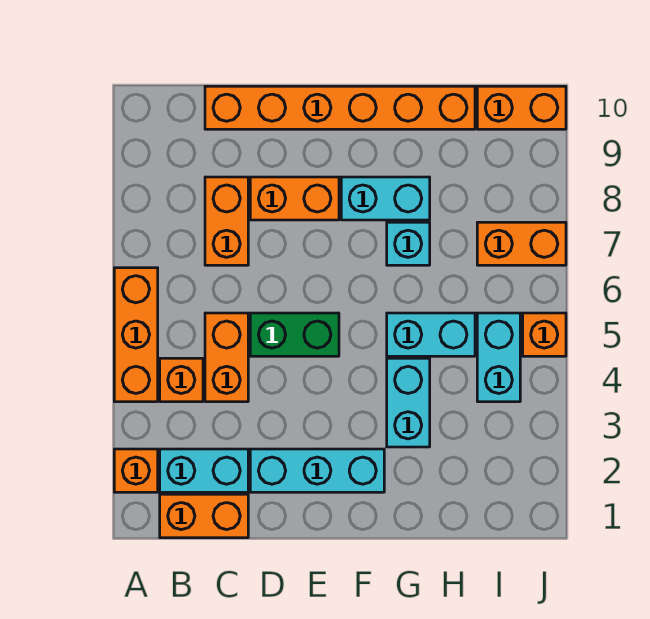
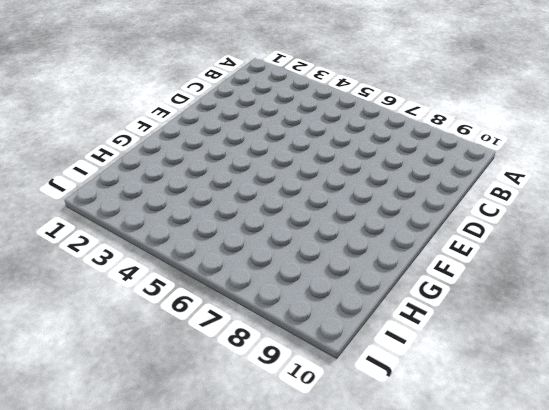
none -> orange brick A2 level 1
none -> orange brick A4:A6 level 1
none -> orange brick B1:C1 level 1

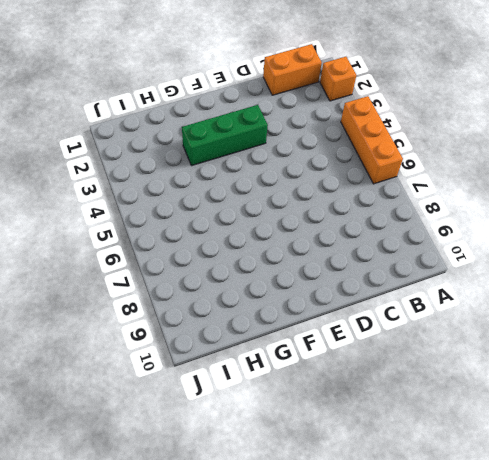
green brick E3:G3 level 1 -> cyan brick G3:G4 level 1
none -> cyan brick B2:C2 level 1
none -> orange brick B4 level 1
none -> orange brick C4:C5 level 1

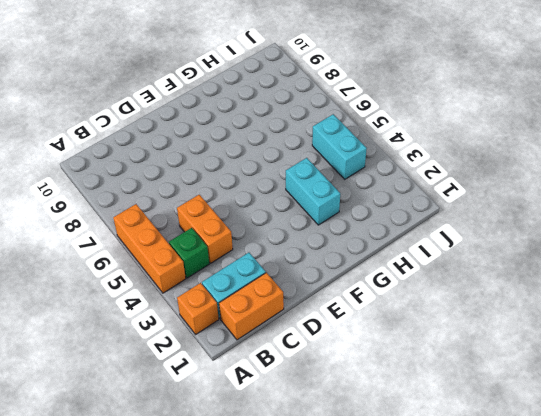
green brick B4 level 1 -> orange brick B4 level 1
none -> orange brick C7:C8 level 1
none -> orange brick C10:H10 level 1
none -> cyan brick D2:F2 level 1

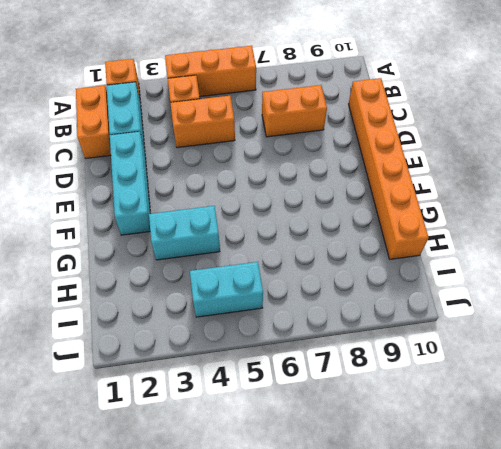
none -> green brick D5:E5 level 1
none -> orange brick D8:E8 level 1
none -> cyan brick F8:G8 level 1

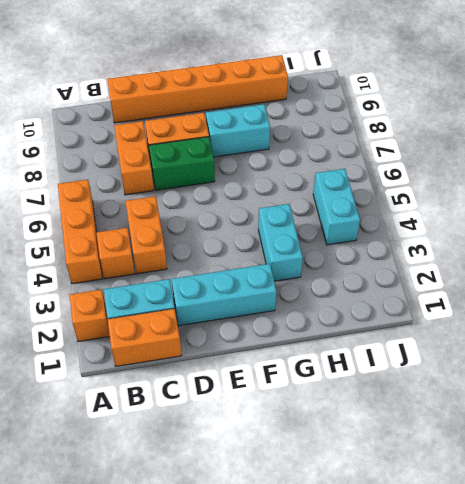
green brick D7:E7 level 1 -> green brick D5:E5 level 1
none -> cyan brick G5:H5 level 1
none -> cyan brick G7 level 1
none -> orange brick I7:J7 level 1

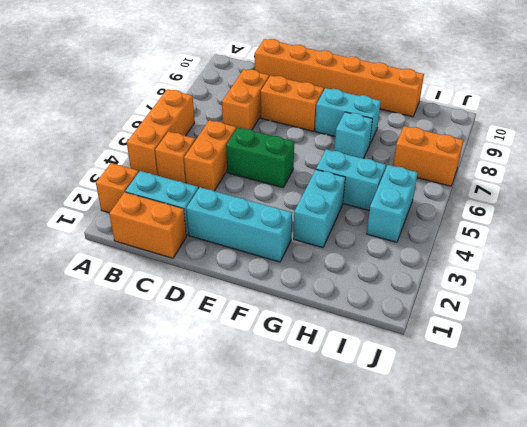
none -> orange brick I10:J10 level 1
none -> orange brick J5 level 1

